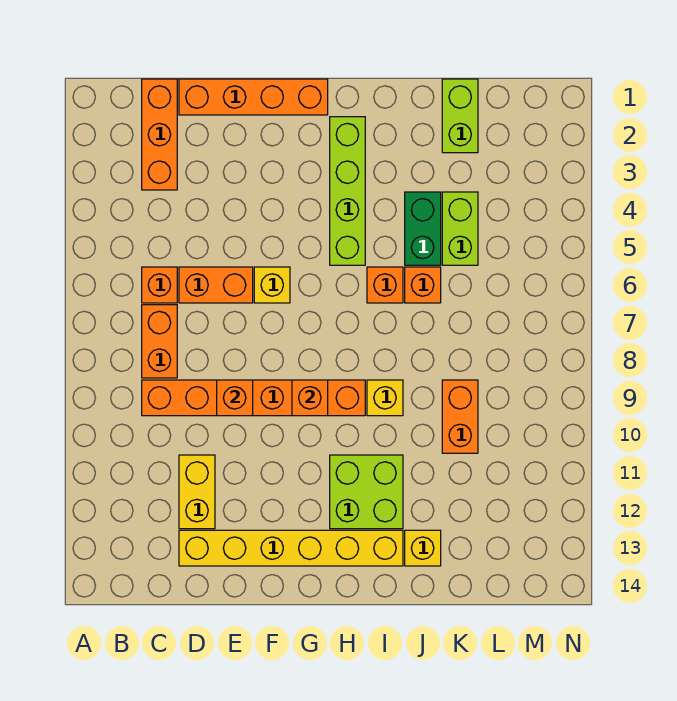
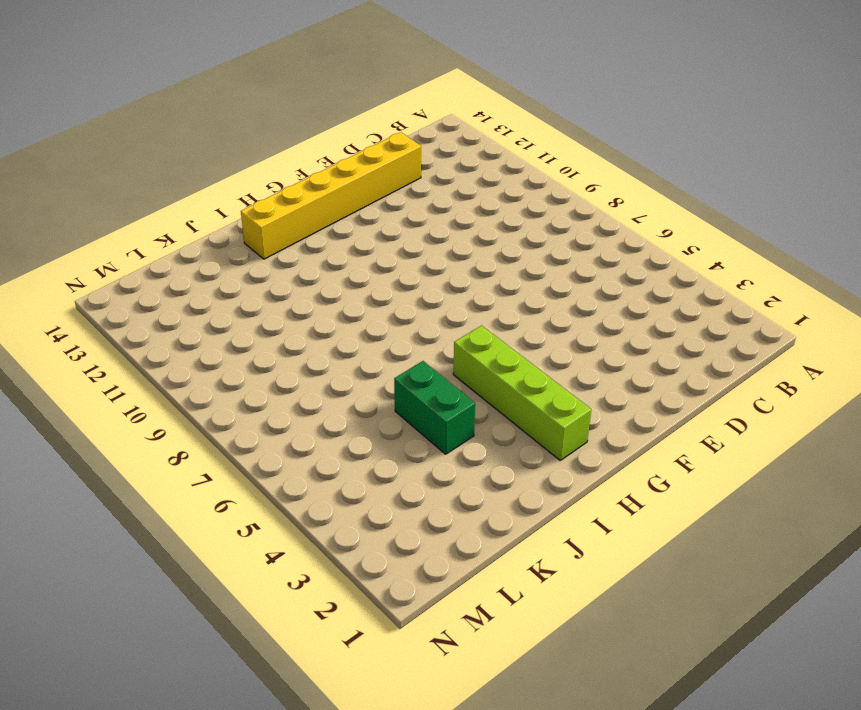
none -> orange brick C1:C3 level 1
none -> orange brick C6 level 1
none -> orange brick C7:C8 level 1

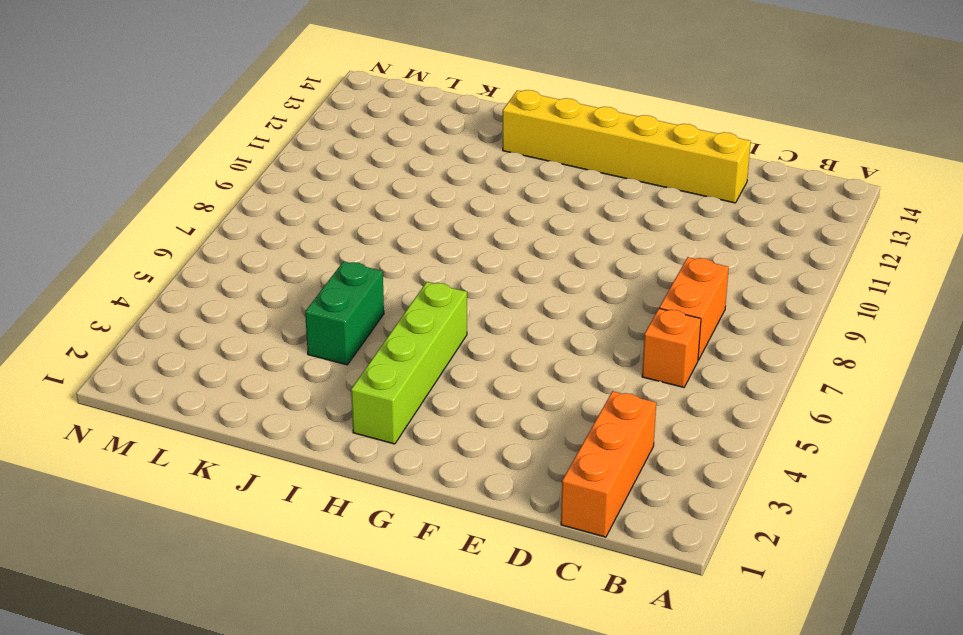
none -> orange brick C9:H9 level 1
none -> orange brick D1:G1 level 1
none -> orange brick D6:E6 level 1

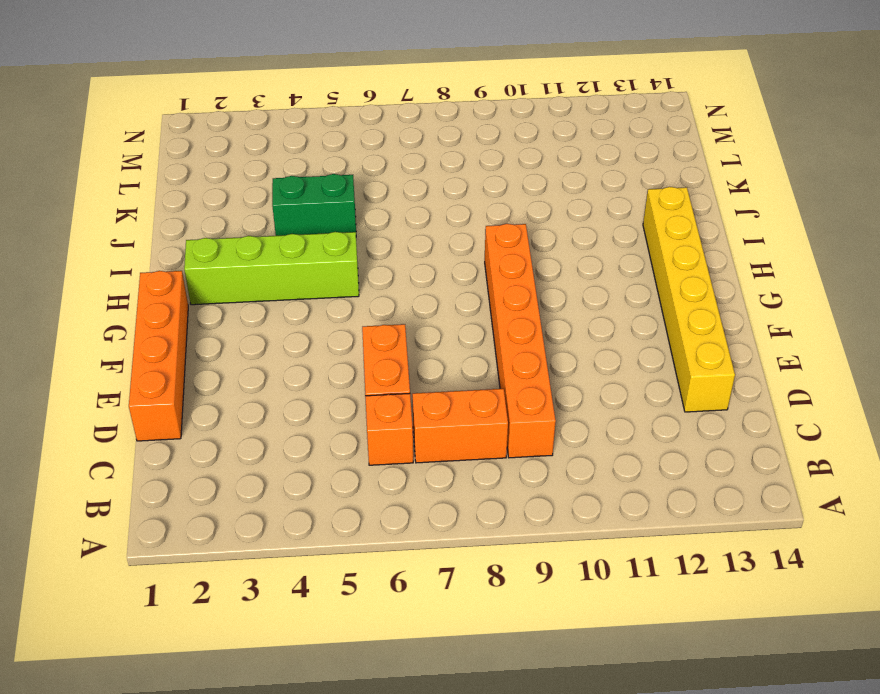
none -> orange brick C1:C3 level 1
none -> yellow brick D11:D12 level 1
none -> yellow brick F6 level 1

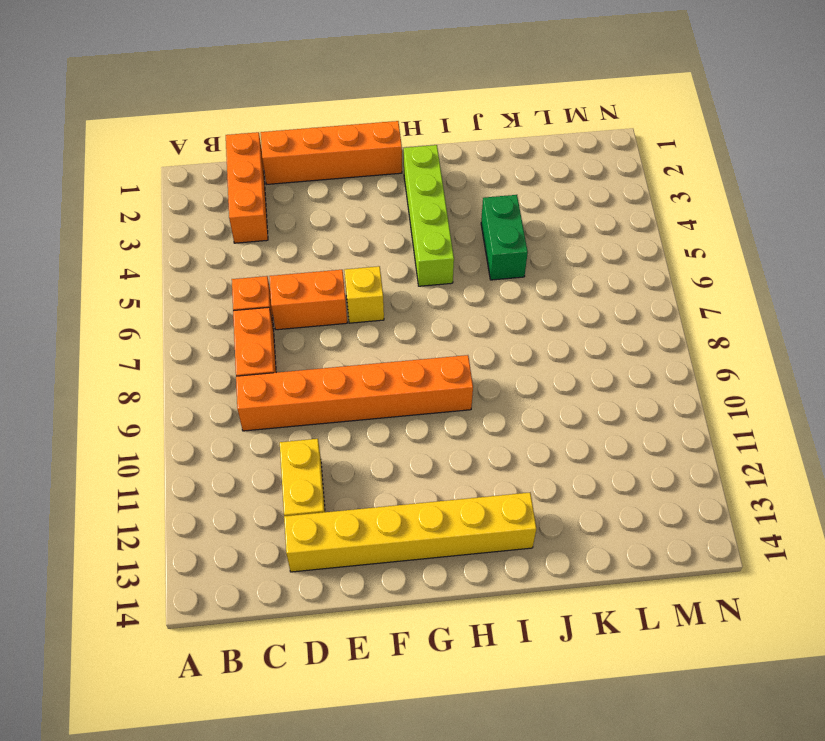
none -> lime brick H11:I12 level 1
none -> orange brick I6 level 1
none -> yellow brick I9 level 1

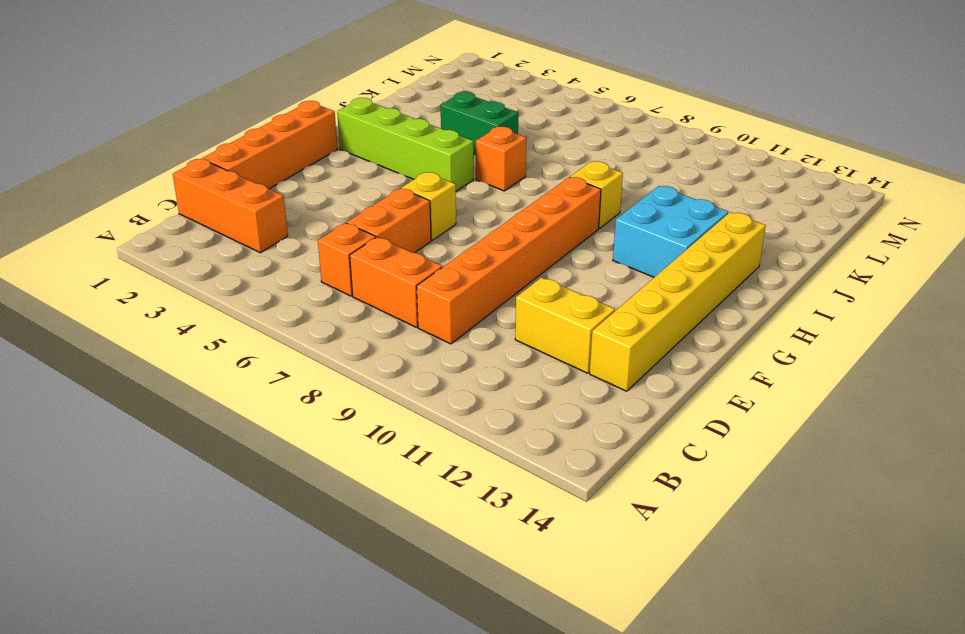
cyan brick H11:I12 level 1 -> lime brick H11:I12 level 1
none -> orange brick J6 level 1
none -> yellow brick J13 level 1
none -> lime brick K1:K2 level 1

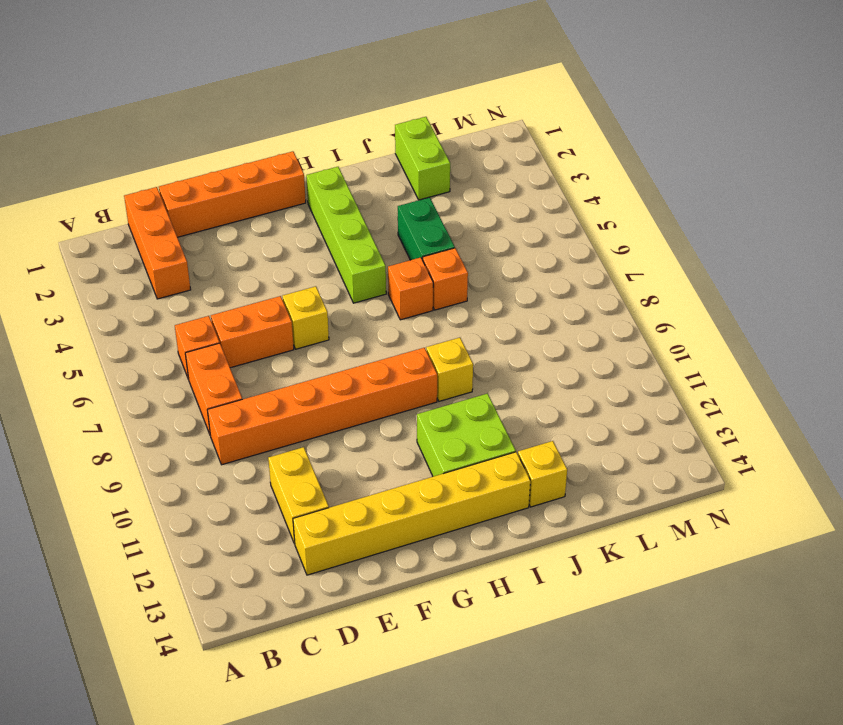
none -> lime brick K4:K5 level 1
none -> orange brick K9:K10 level 1
none -> orange brick E9 level 2

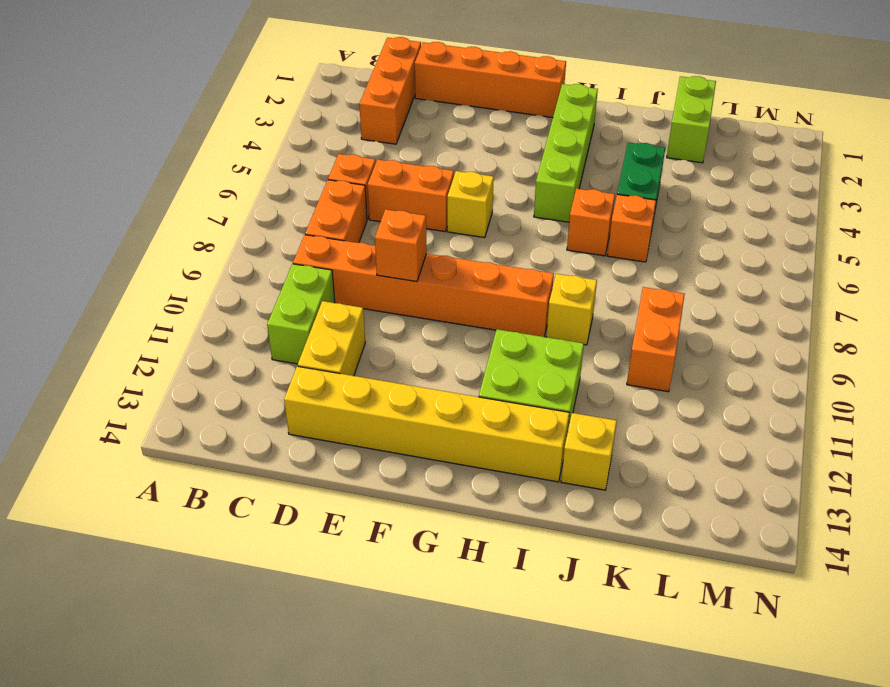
lime brick C10:C11 level 1 -> lime brick K4:K5 level 1
none -> orange brick G9 level 2

